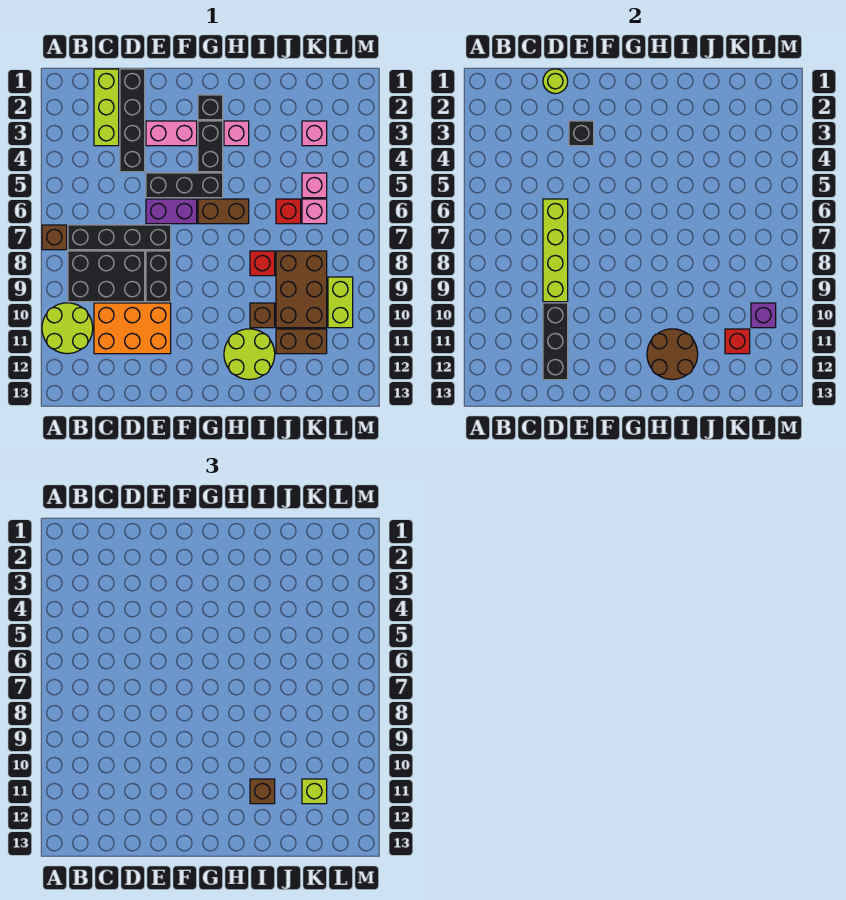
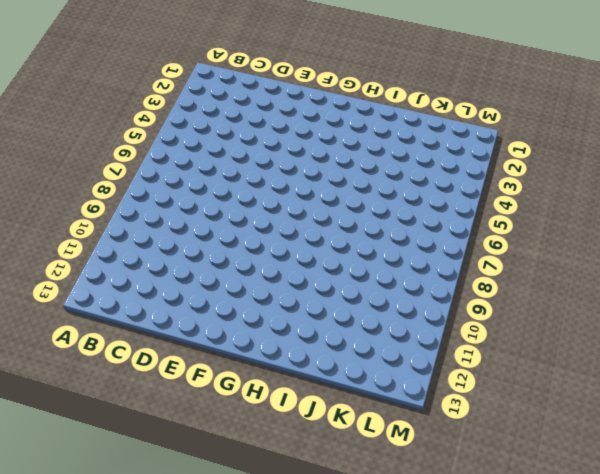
none -> brown brick A7 level 1
none -> lime round brick A10:B11 level 1
none -> black brick B7:E7 level 1
none -> black brick B8:D9 level 1

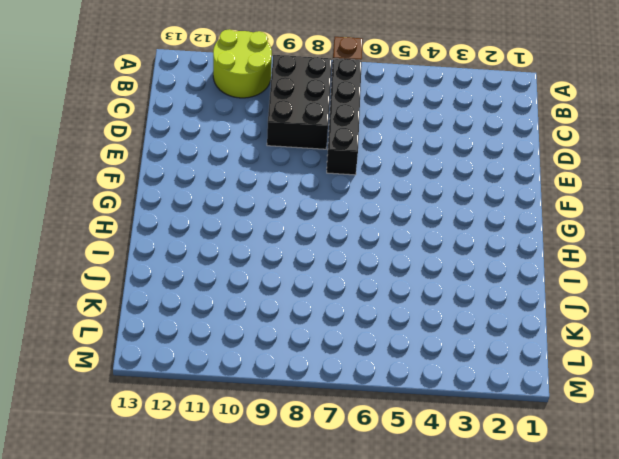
none -> lime brick C1:C3 level 1
none -> orange brick C10:E11 level 1
none -> black brick D1:D4 level 1
none -> pink brick E3:F3 level 1

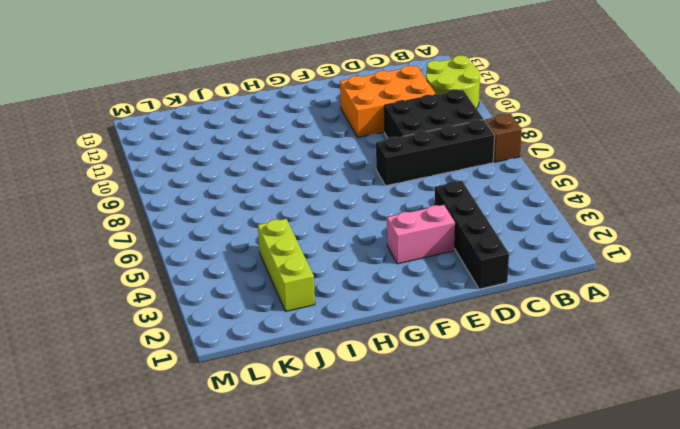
lime brick J2:J4 level 1 -> lime brick C1:C3 level 1
none -> black brick E5:G5 level 1
none -> purple brick E6:F6 level 1
none -> black brick E8:E9 level 1
none -> black brick G2 level 1

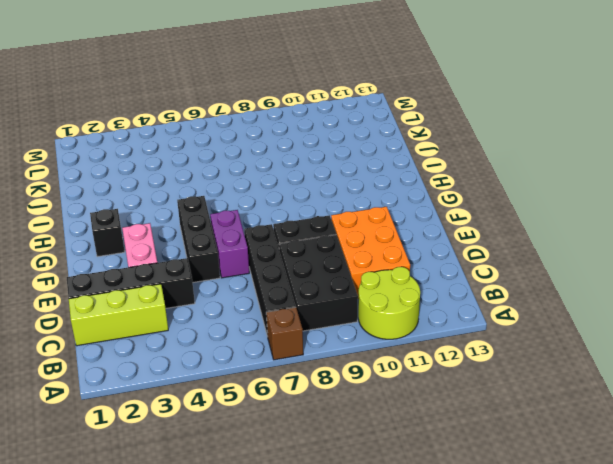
none -> black brick G3:G4 level 1
none -> brown brick G6:H6 level 1
none -> pink brick H3 level 1
none -> lime round brick H11:I12 level 1

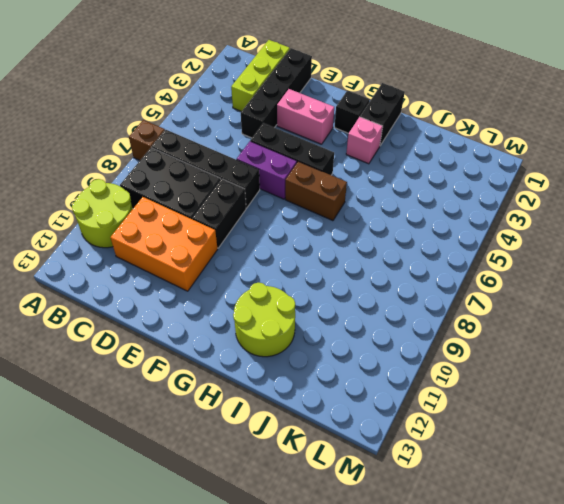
black brick H1:H2 level 1 -> black brick G3:G4 level 1
none -> red brick I8 level 1
none -> brown brick I10 level 1
none -> red brick J6 level 1
none -> brown brick J8:K10 level 1

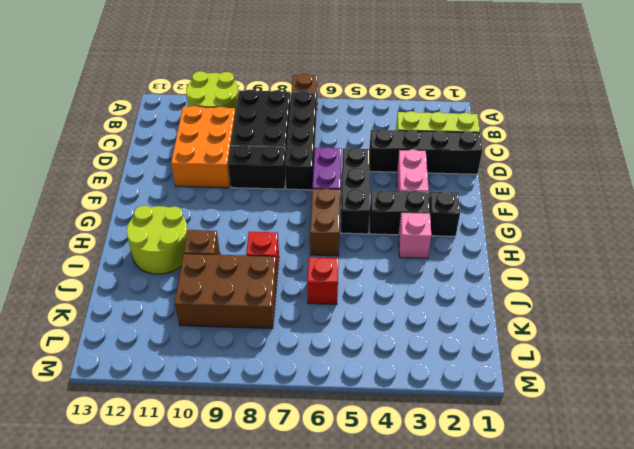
none -> brown brick J11:K11 level 1
none -> pink brick K3 level 1
none -> pink brick K5 level 1
none -> pink brick K6 level 1

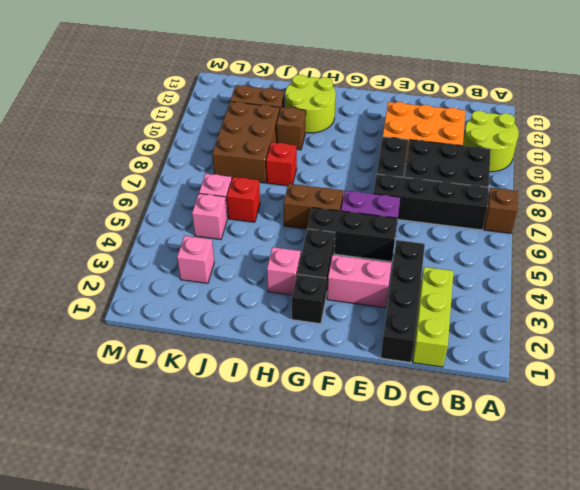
none -> lime brick L9:L10 level 1
none -> lime round brick D1 level 2
none -> lime brick D6:D9 level 2
none -> black brick D10:D12 level 2

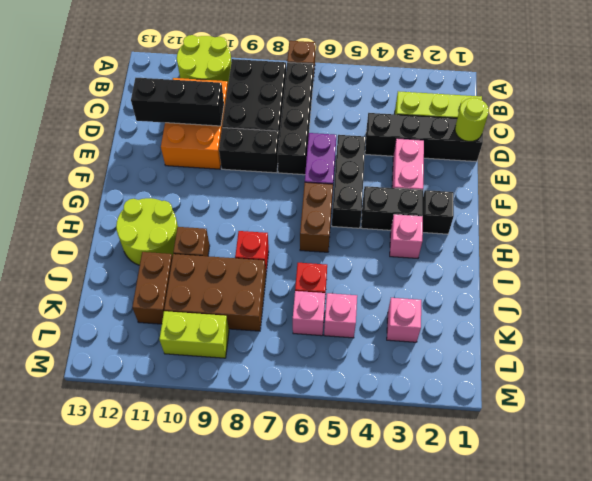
none -> lime brick D6:D9 level 2
none -> black brick E3 level 2
none -> brown round brick H11:I12 level 2
none -> red brick K11 level 2

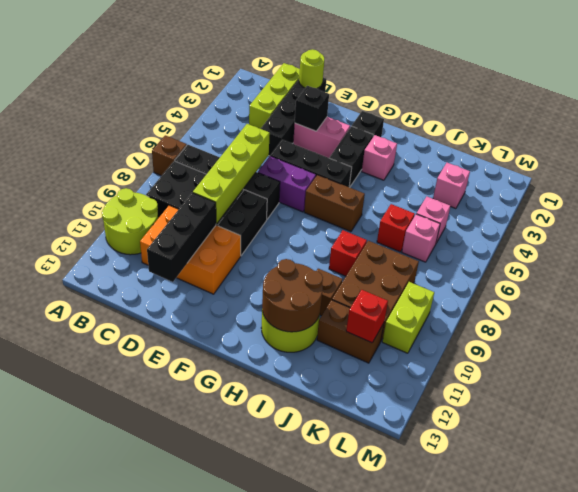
none -> purple brick L10 level 2
none -> brown brick I11 level 3
none -> lime brick K11 level 3

